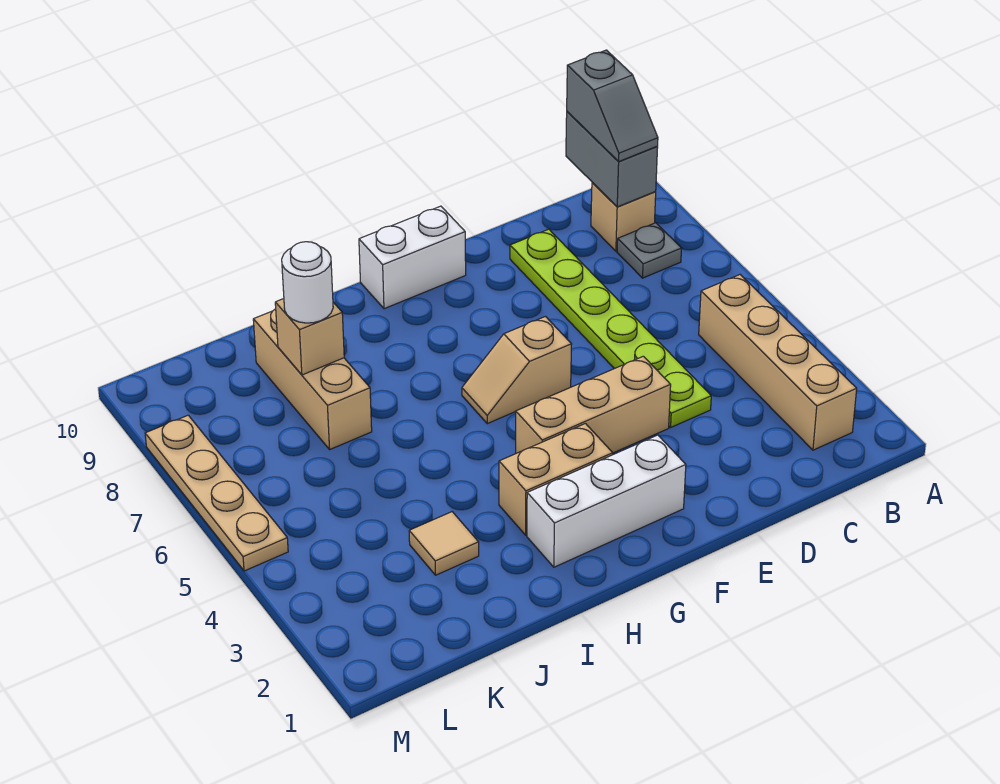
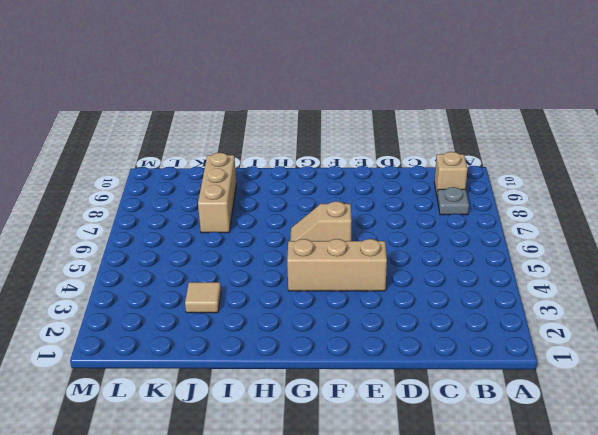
none -> tan brick B2:B5 level 1
none -> lime plate D4:D9 level 1
none -> white brick F2:H2 level 1

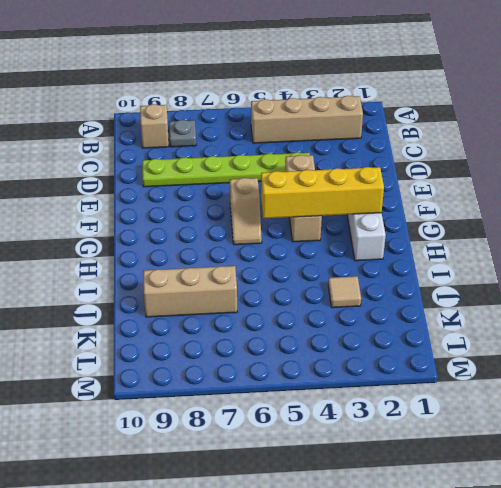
yellow brick G2:G5 level 2 -> none
none -> white brick F10:G10 level 1
none -> tan brick G3:H3 level 1
none -> tan plate M5:M8 level 1

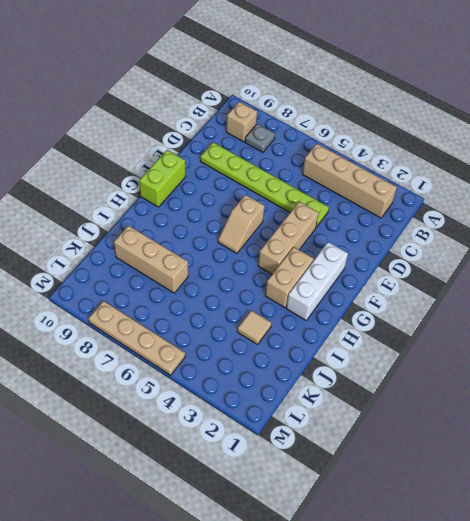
lime brick F10:G10 level 1 -> white brick F10:G10 level 1
none -> grey brick B9:B10 level 2
none -> tan brick J8 level 2
none -> grey slope B9:B10 level 3 top 10

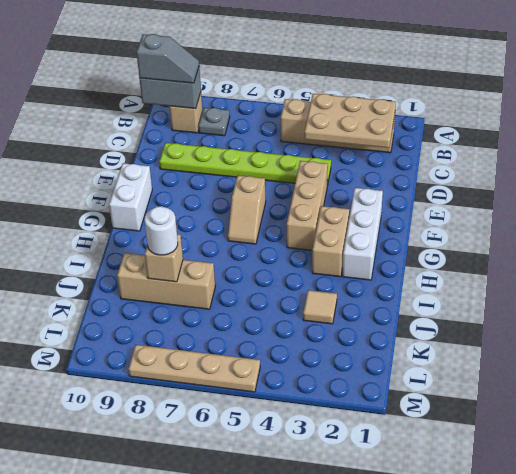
tan plate B2:C4 level 2 -> none

